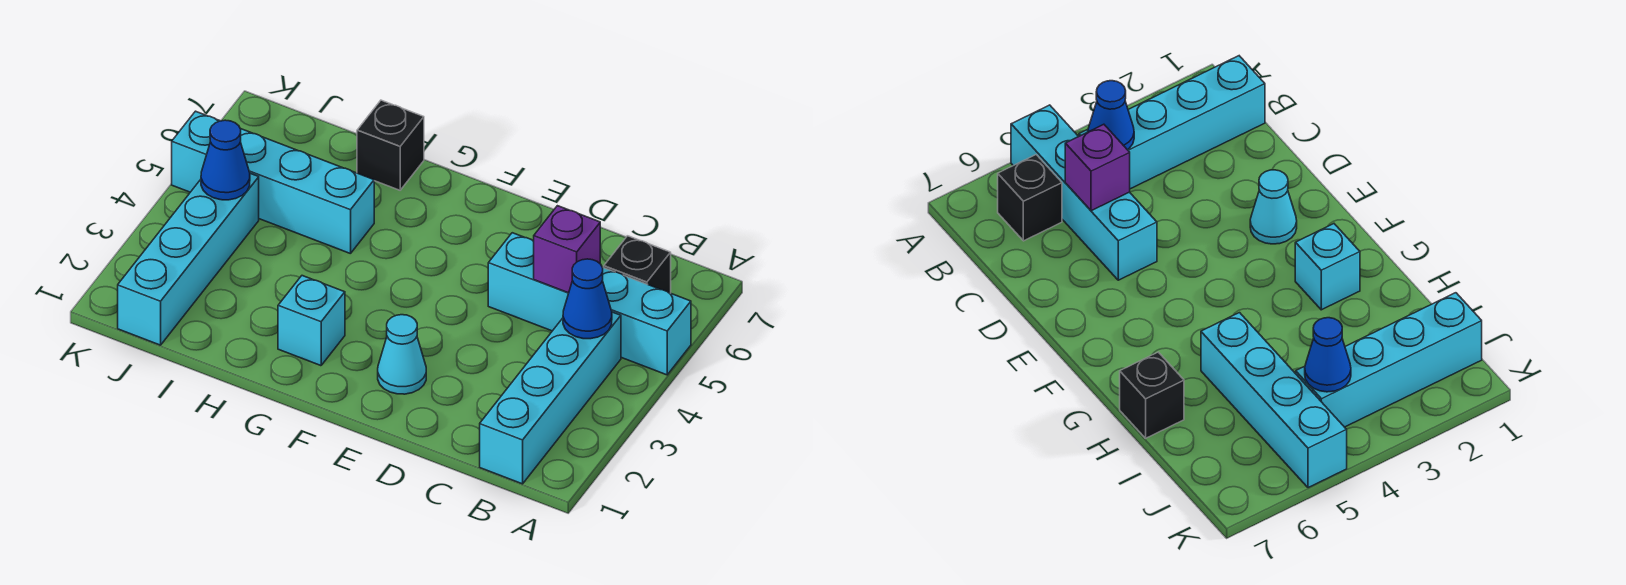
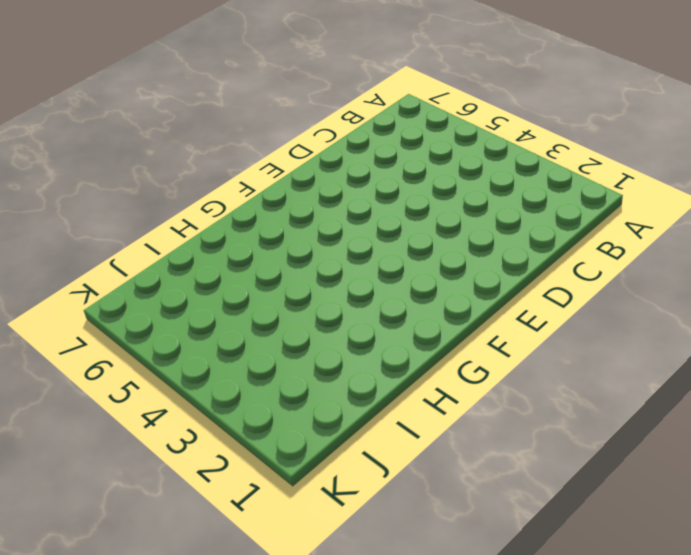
none -> cyan brick A5:D5 level 1
none -> cyan brick B1:B4 level 1

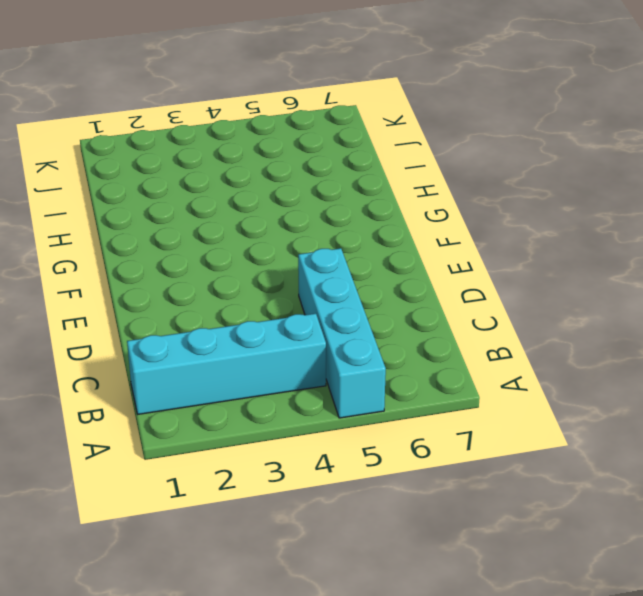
none -> black brick B6 level 1
none -> cyan cone E2 level 1

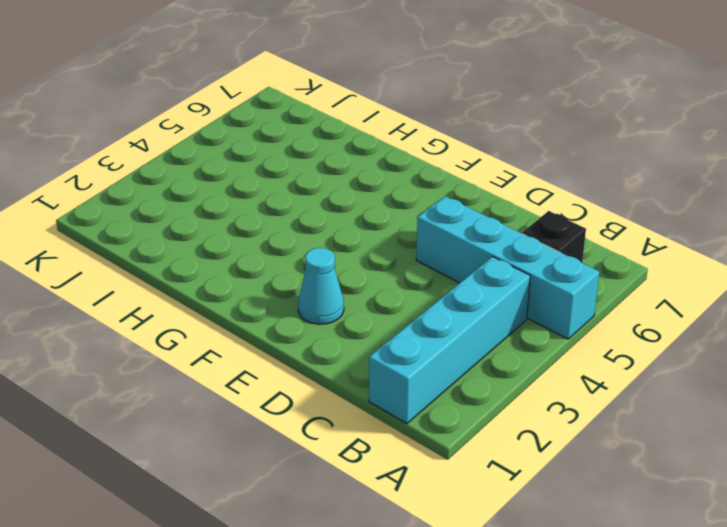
none -> cyan brick G2 level 1
none -> cyan brick H5:K5 level 1

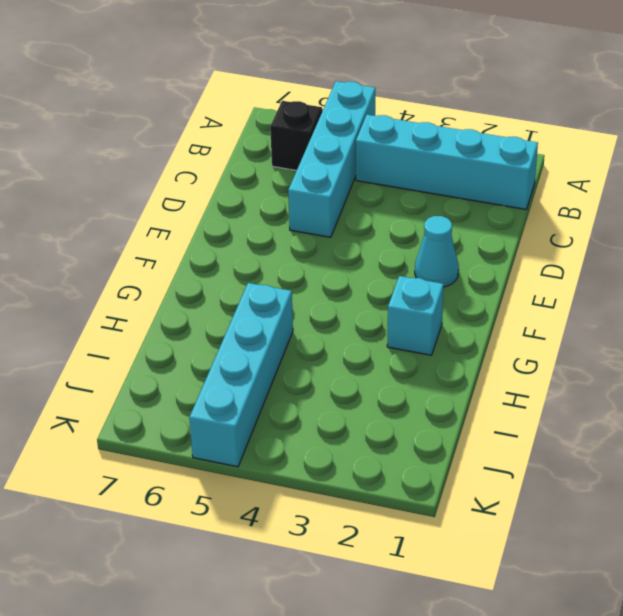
none -> black brick H7 level 1
none -> cyan brick J1:J4 level 1

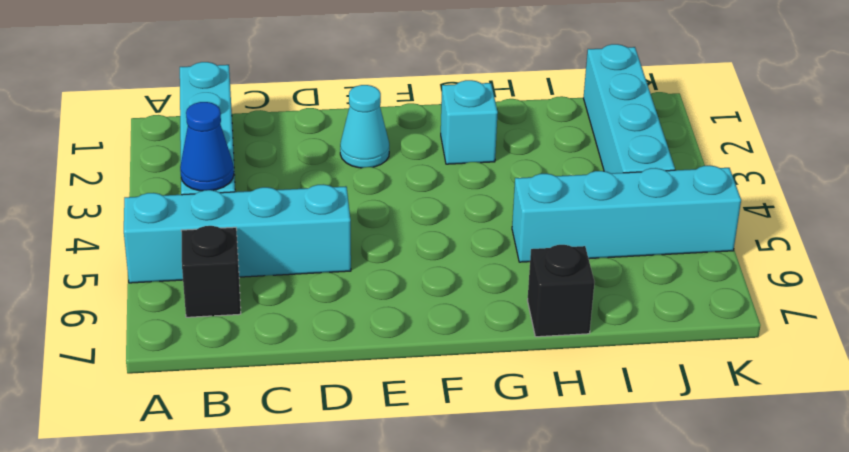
none -> purple brick C5 level 2
none -> blue cone J4 level 2

